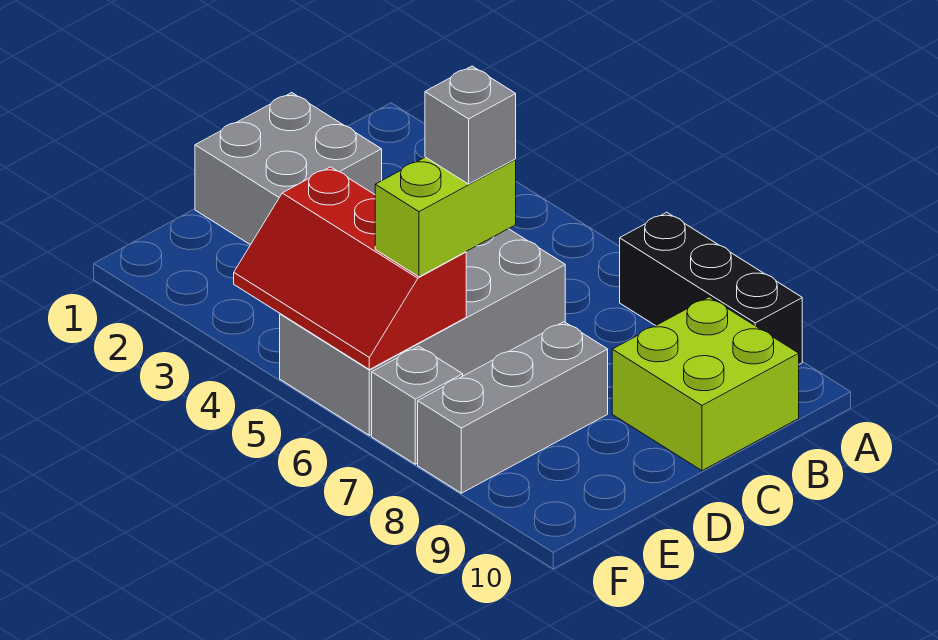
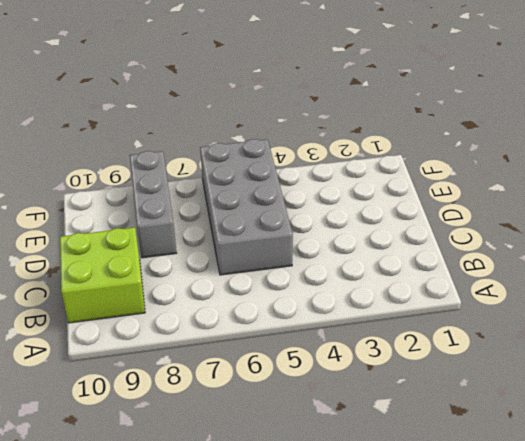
none -> black brick A7:A9 level 1
none -> grey brick C1:D2 level 1

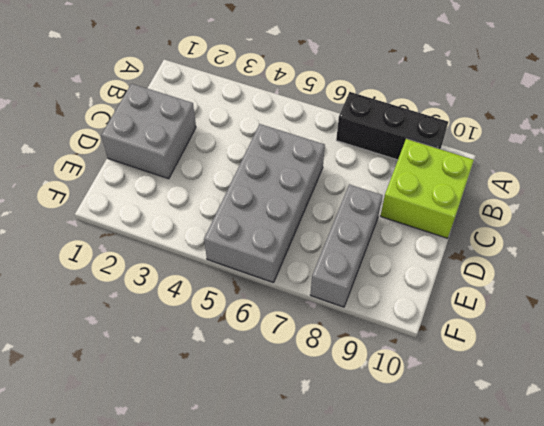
none -> grey brick F7 level 1
none -> red slope E4:F6 level 2 top E

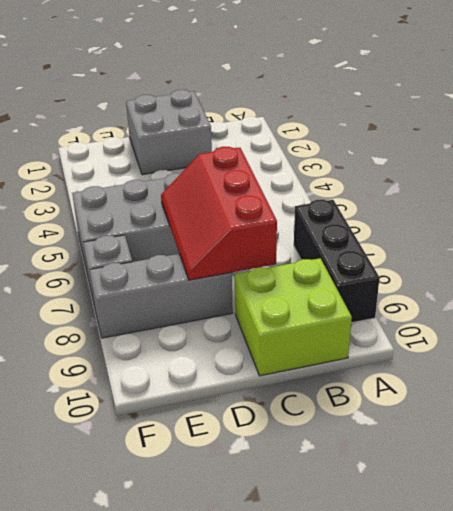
red slope C6:D8 level 2 top C -> red slope E4:F6 level 2 top E
none -> lime brick D6:E6 level 3
none -> grey brick D6 level 4

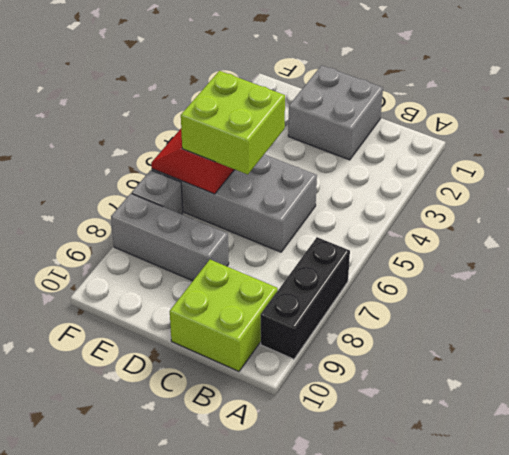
lime brick D5:E6 level 3 -> lime brick D6:E6 level 3
none -> grey brick D6 level 4

